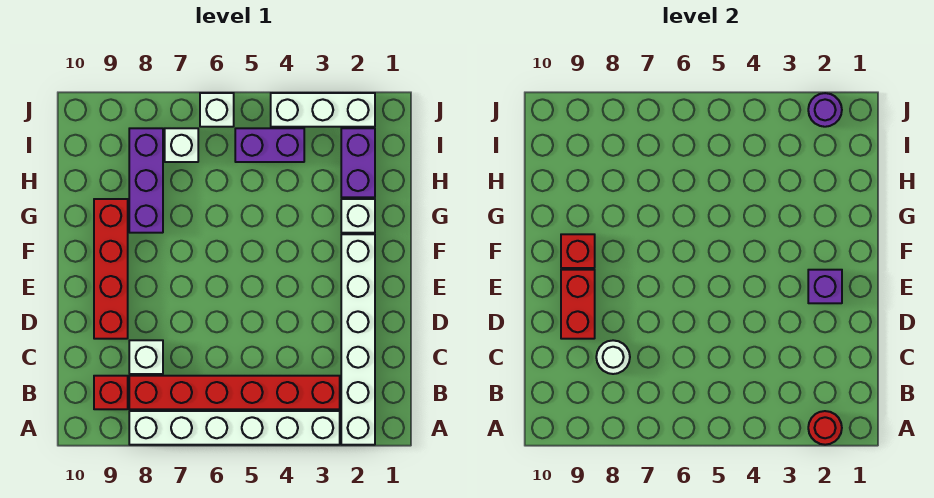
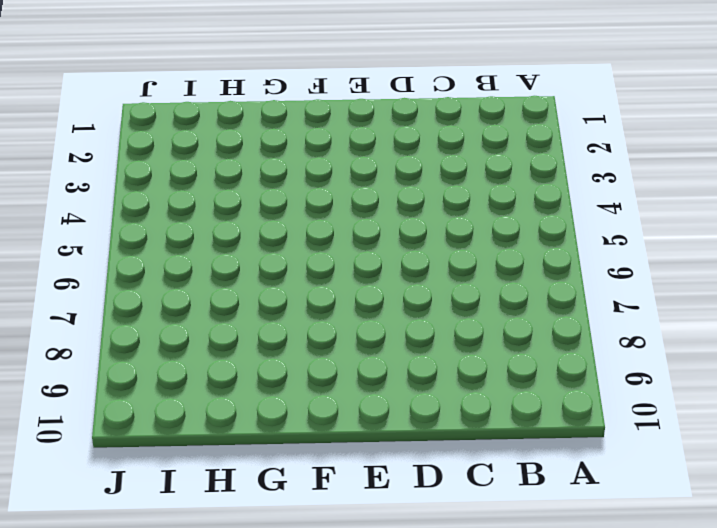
none -> white brick A2:F2 level 1
none -> white brick A3:A8 level 1
none -> red brick B3:B8 level 1

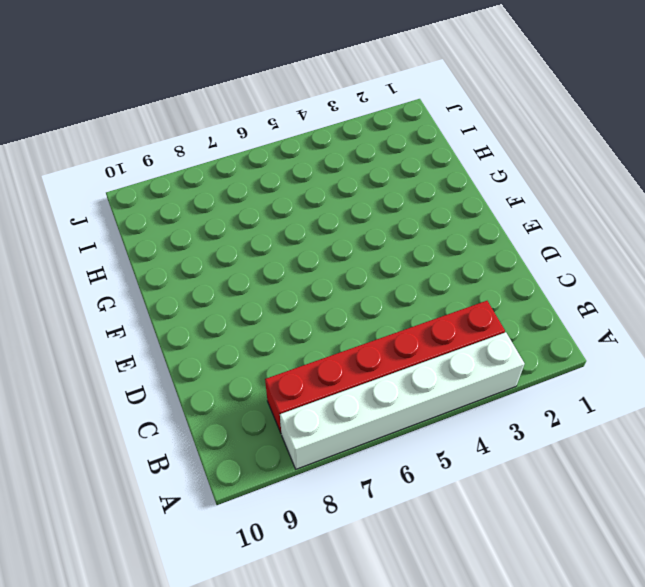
none -> white brick A2:F2 level 1
none -> red brick B9 level 1
none -> white brick C8 level 1

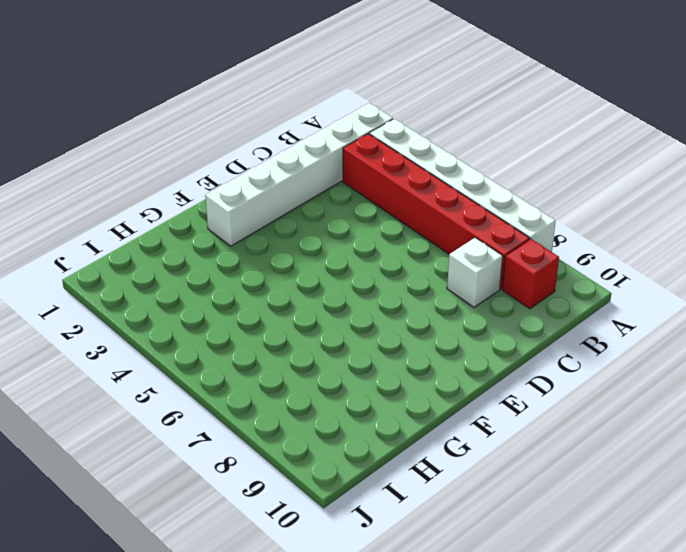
none -> red brick D9:G9 level 1
none -> white brick G2 level 1
none -> purple brick G8:I8 level 1

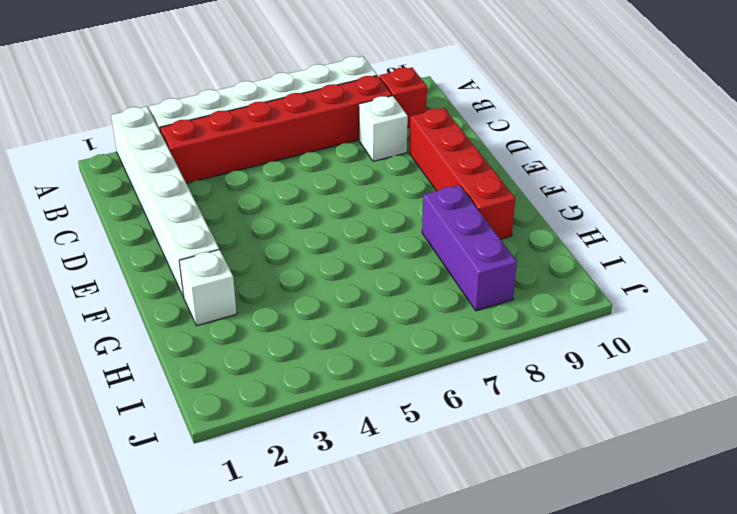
none -> purple brick H2:I2 level 1
none -> purple brick I4:I5 level 1
none -> white brick I7 level 1

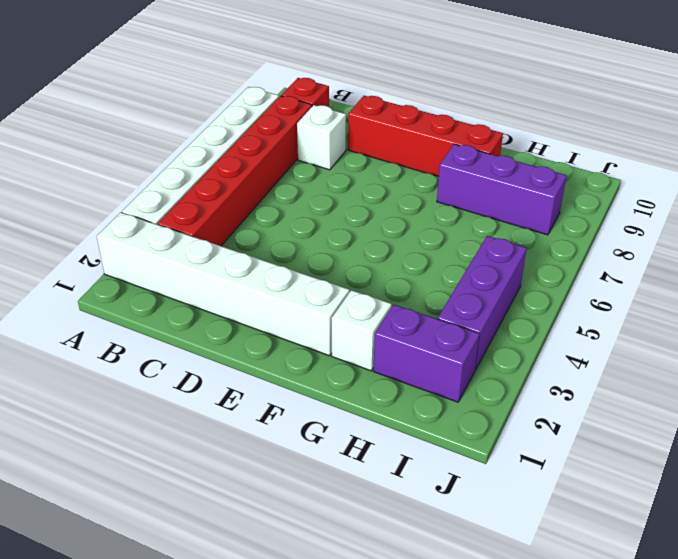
purple brick I3:I5 level 1 -> purple brick I4:I5 level 1
none -> white brick I7 level 1
none -> white brick J2:J4 level 1
none -> white brick J6 level 1

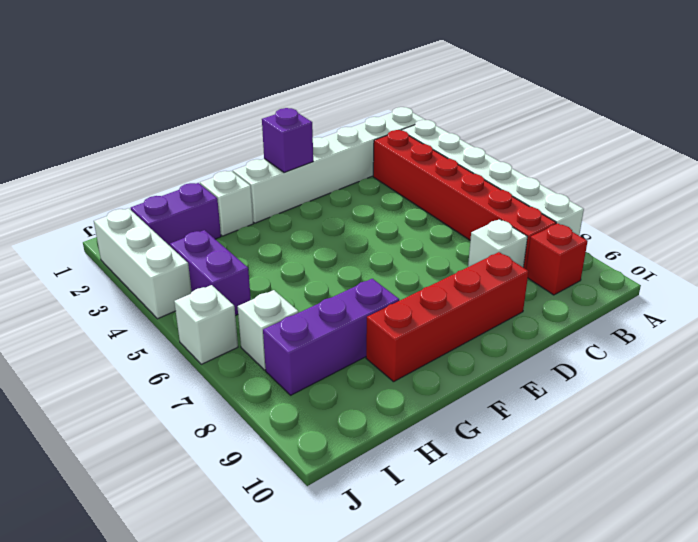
none -> red round brick A2 level 2
none -> white round brick C8 level 2
none -> red brick D9:E9 level 2

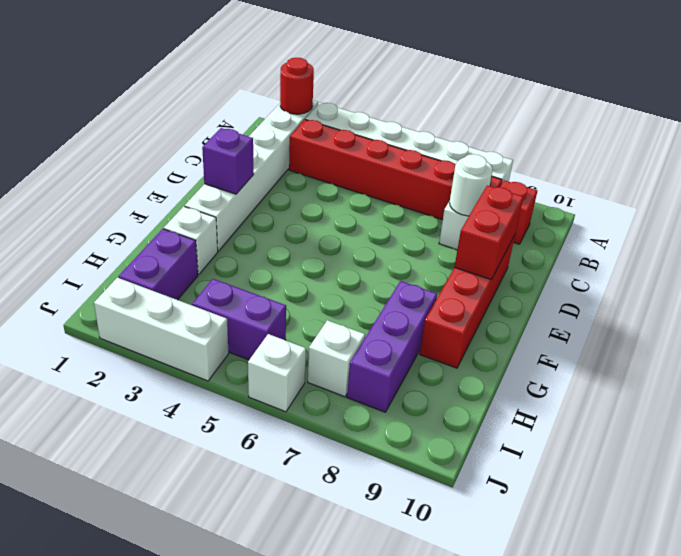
none -> red brick F9 level 2
none -> purple round brick J2 level 2

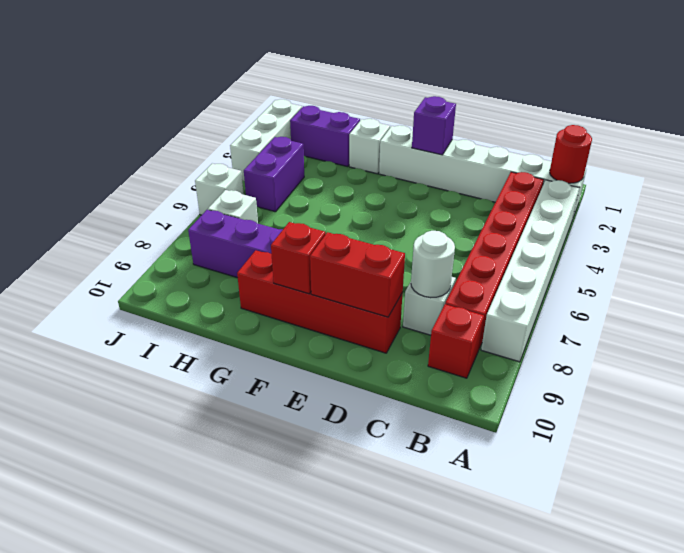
none -> purple round brick J2 level 2

